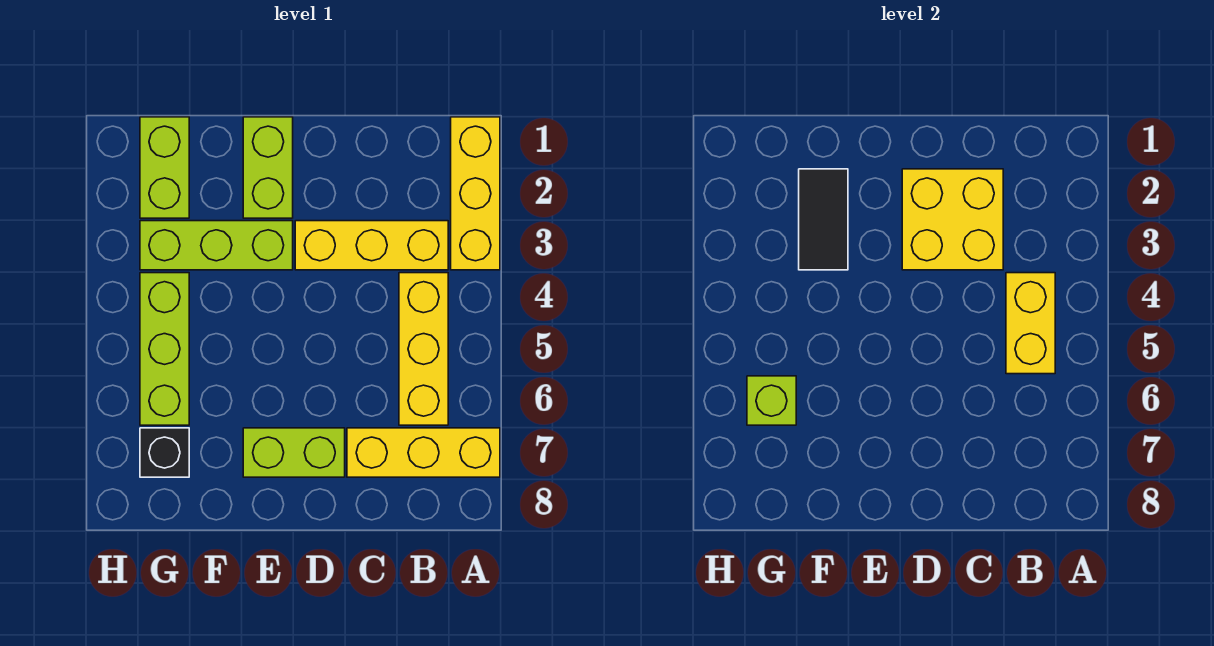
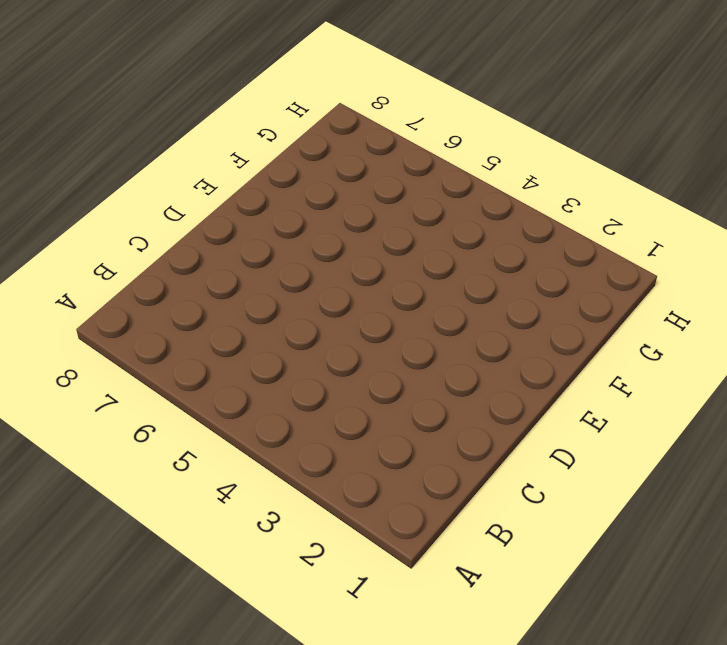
none -> yellow brick A1:A3 level 1
none -> yellow brick A7:C7 level 1
none -> yellow brick B3:D3 level 1

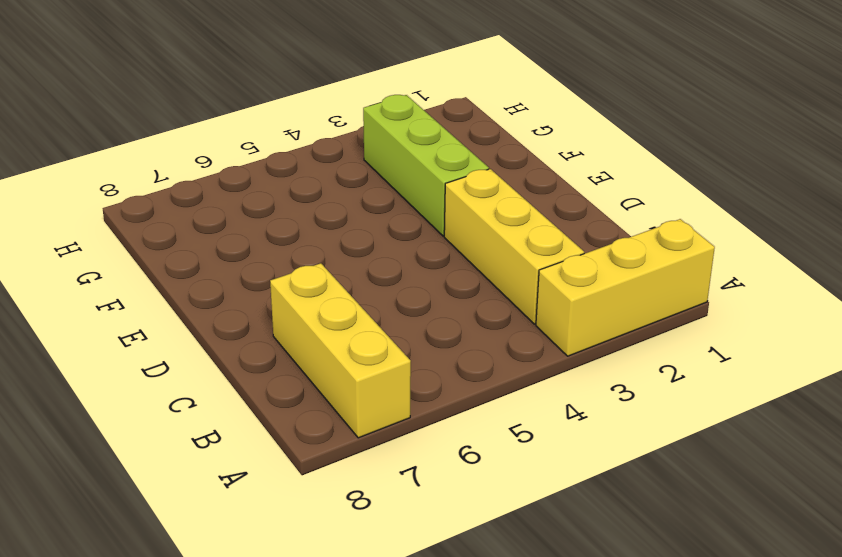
none -> yellow brick B4:B6 level 1
none -> lime brick D7:E7 level 1
none -> lime brick E1:E2 level 1

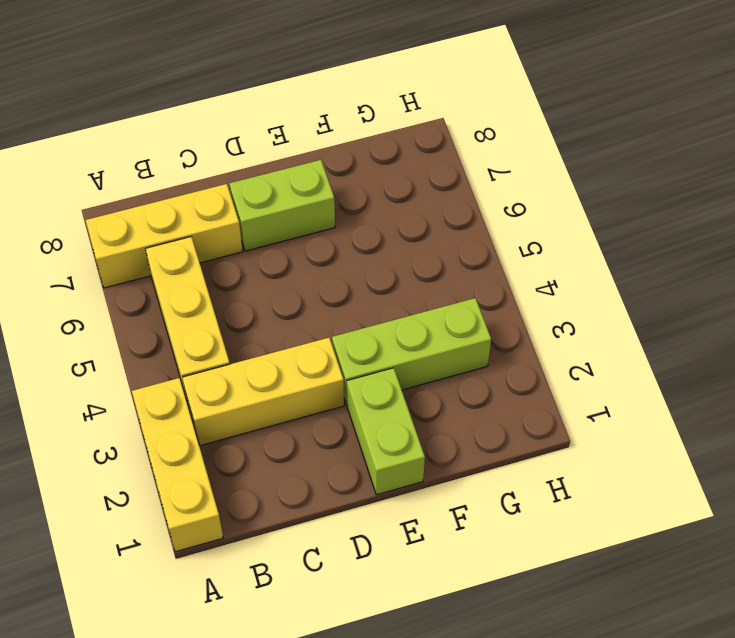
none -> lime brick G1:G2 level 1
none -> lime brick G4:G6 level 1
none -> black brick G7 level 1

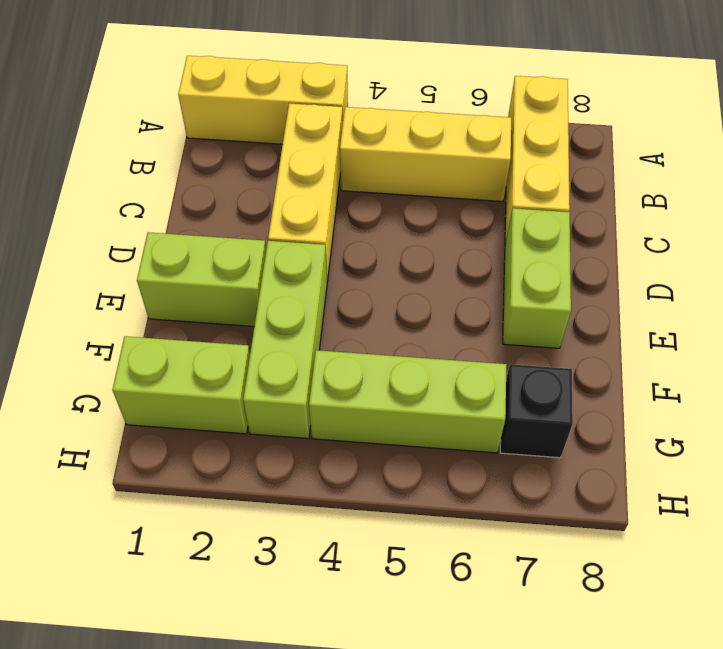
none -> yellow brick B4:B5 level 2
none -> yellow brick C2:D3 level 2
none -> black tile F2:F3 level 2

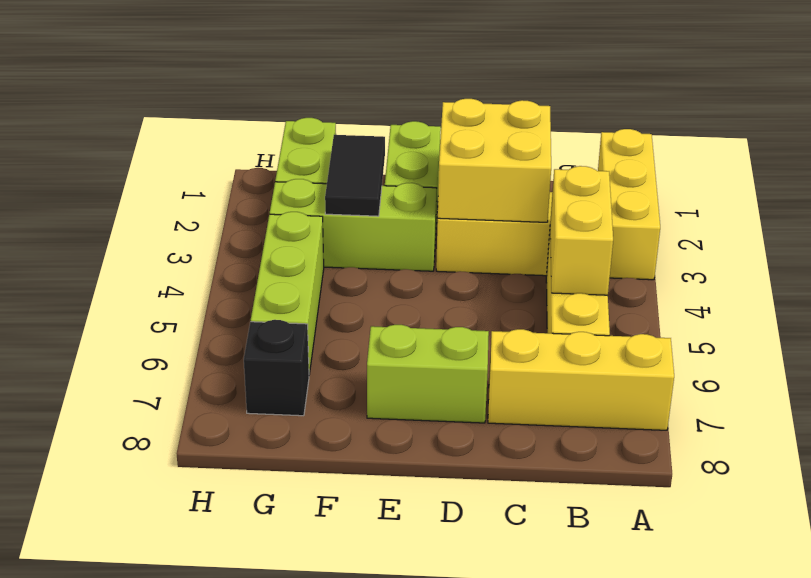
none -> lime brick G6 level 2

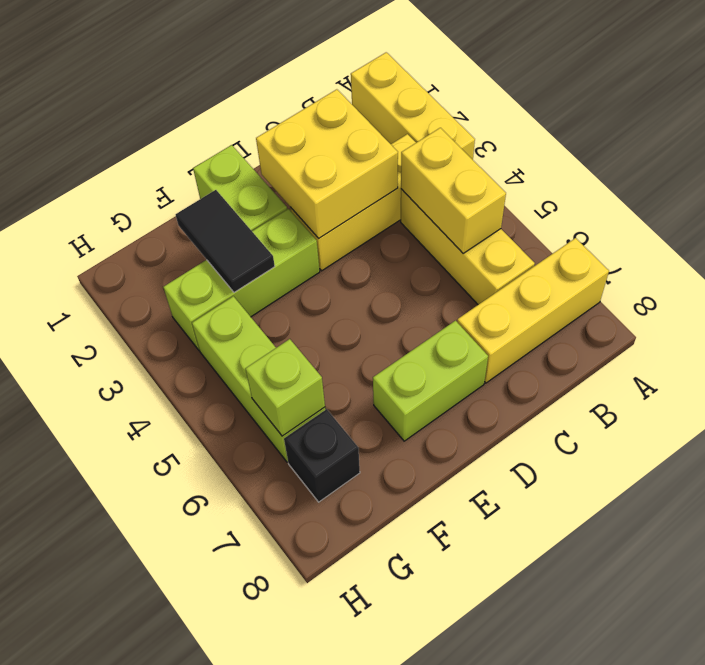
none -> lime brick G1:G2 level 1

